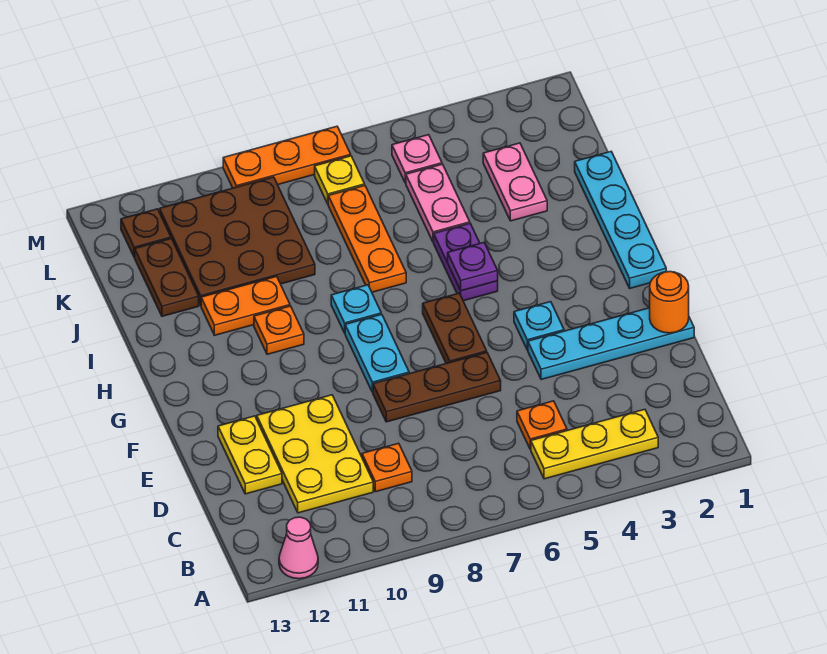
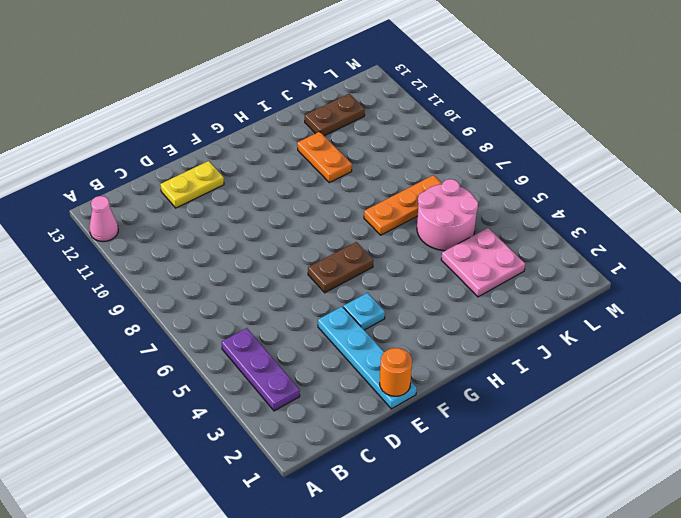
purple plate B3:B5 level 1 -> yellow plate B3:B5 level 1
pink plate J3:K4 level 1 -> pink plate J3:K3 level 1
pink round brick J5:K6 level 1 -> pink plate J5:K5 level 1
none -> orange plate C5 level 1
none -> orange plate C9 level 1
none -> yellow plate C10:E11 level 1

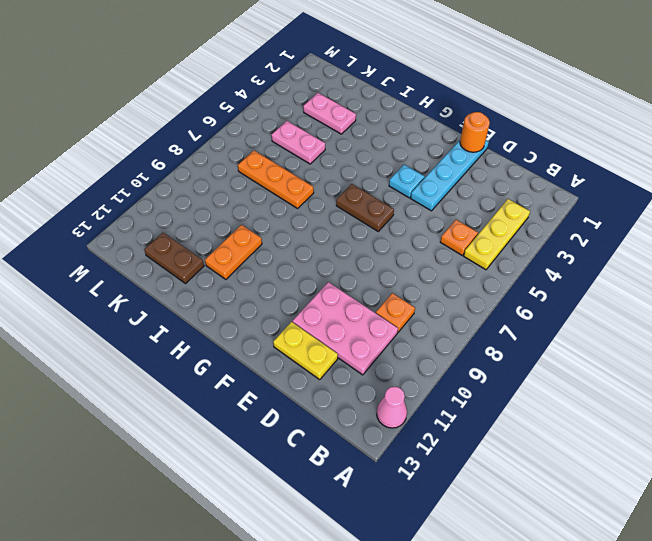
pink plate C10:E11 level 1 -> yellow plate C10:E11 level 1
none -> brown plate E6:E8 level 1
none -> cyan plate F8:G8 level 1
none -> cyan plate G1:J1 level 1

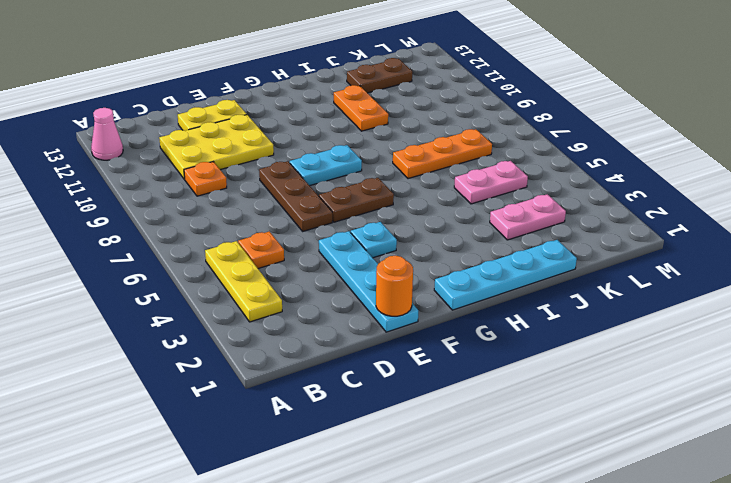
none -> purple plate H5:I5 level 1
none -> cyan plate H8 level 1
none -> orange plate H10 level 1

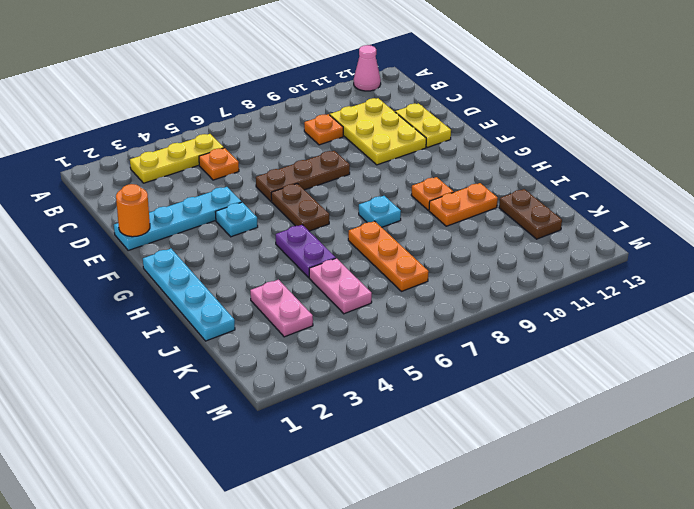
none -> cyan plate F8:G8 level 1
none -> brown plate J9:L11 level 1
none -> pink plate L5 level 1

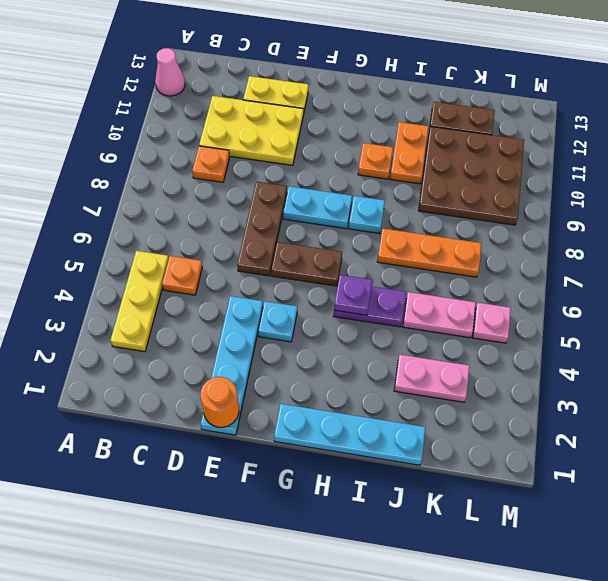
none -> yellow plate L7 level 1
none -> brown plate L12 level 1
none -> orange plate M7:M9 level 1

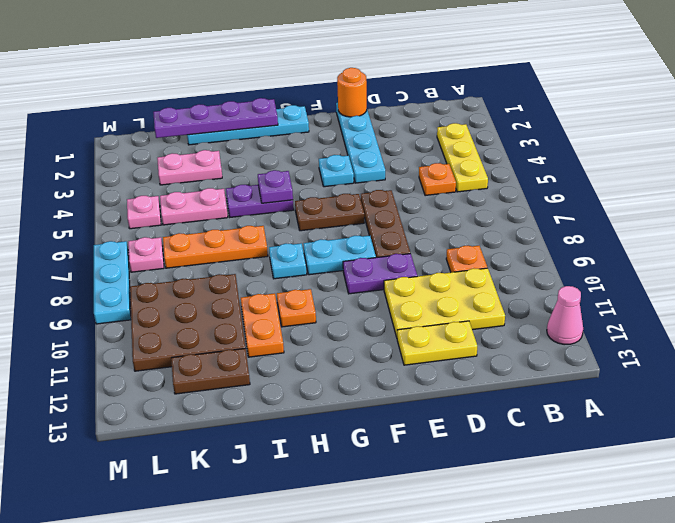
purple plate E9:F9 level 1 -> none
purple plate H1:K1 level 2 -> none
pink plate L7 level 1 -> yellow plate L7 level 1
cyan plate M7:M9 level 1 -> orange plate M7:M9 level 1
none -> brown plate L12 level 1

